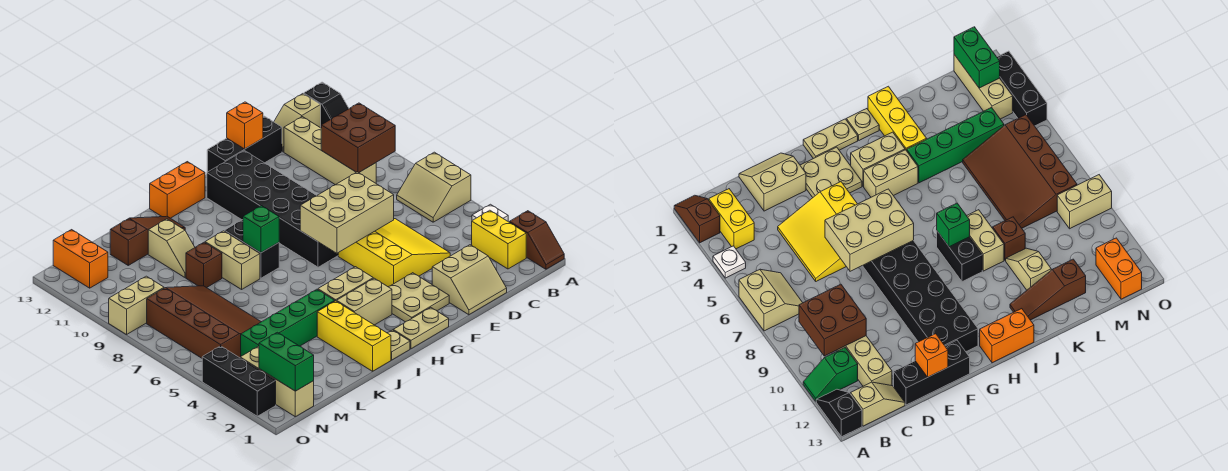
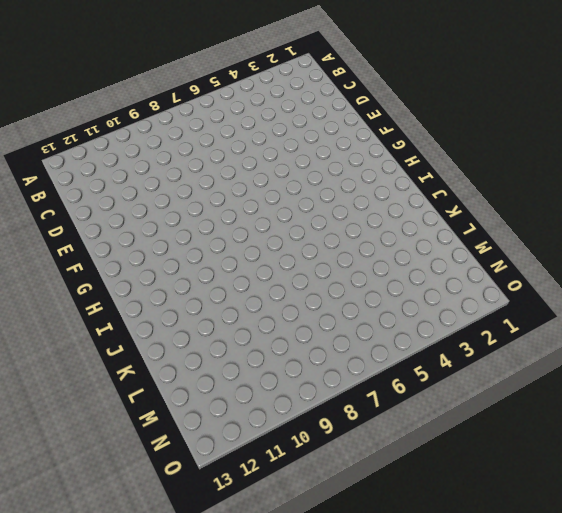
none -> brown slope A1:A2 level 1 top 2
none -> white plate A4 level 1
none -> tan slope A6:B7 level 1 top A
none -> green slope A11:B11 level 1 top B

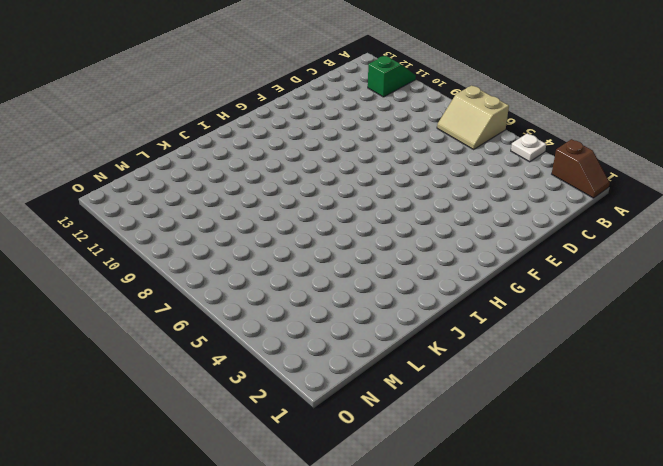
none -> black slope A12:A13 level 1 top 13
none -> yellow brick B2:B3 level 1
none -> tan slope B13:C13 level 1 top B
none -> tan brick C9:C12 level 1

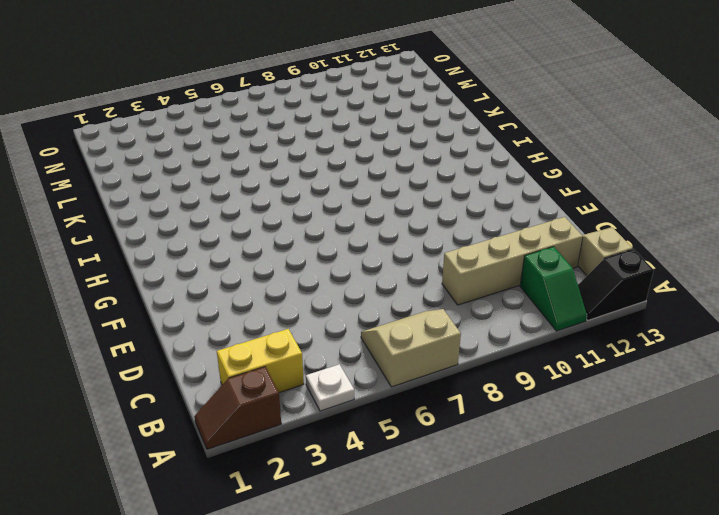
none -> tan slope D1:E2 level 1 top 2
none -> yellow slope D4:F6 level 1 top F
none -> black brick D13:F13 level 1
none -> tan plate F2:G3 level 1

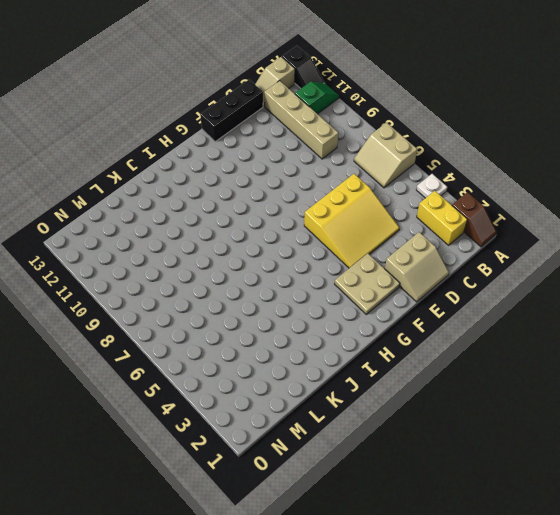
yellow slope D4:F6 level 1 top 6 -> yellow slope D4:F6 level 1 top F
none -> black brick F7:G12 level 1
none -> tan plate G1:H1 level 1
none -> tan brick H3:I3 level 1
none -> tan brick H4:I4 level 1

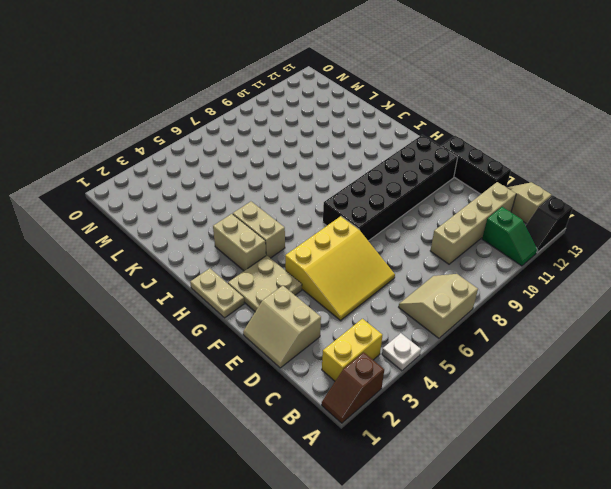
none -> orange brick H13:I13 level 1
none -> tan plate I1 level 1
none -> black brick I8:I9 level 1
none -> yellow brick J1:J3 level 1

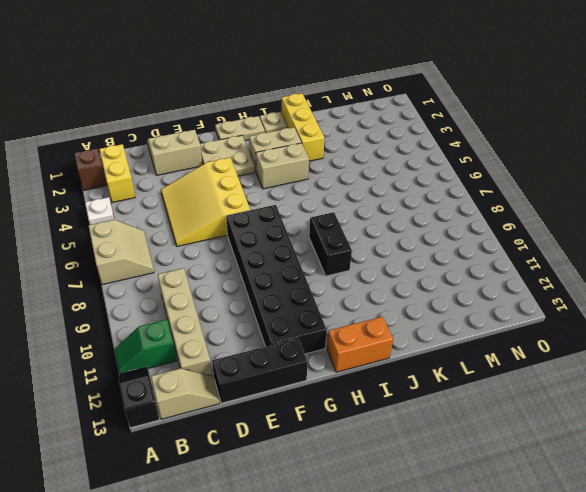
none -> green brick J4:M4 level 1
none -> tan brick J8:J9 level 1
none -> brown slope J12:L12 level 1 top L
none -> brown brick K9 level 1

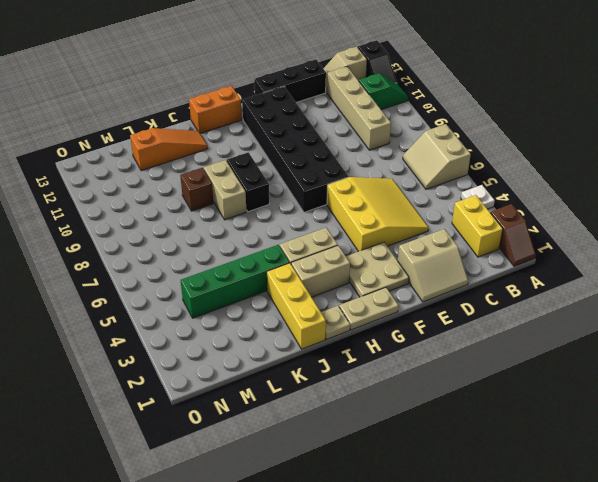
orange slope J12:L12 level 1 top L -> brown slope J12:L12 level 1 top L
none -> tan slope K10:K11 level 1 top 11
none -> brown slope L5:N8 level 1 top N
none -> tan brick N1:N3 level 1
none -> tan brick N9:O9 level 1

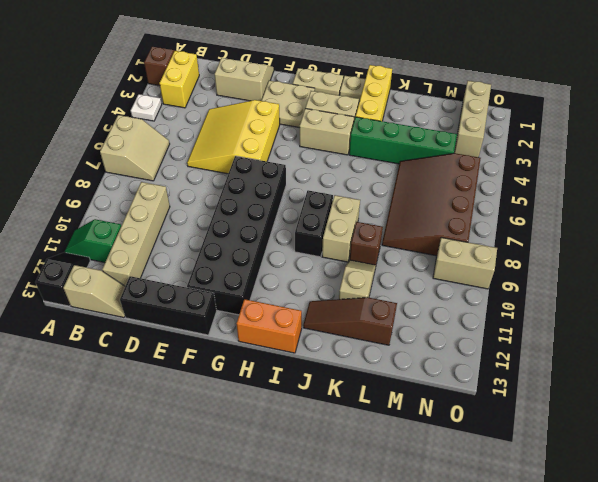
none -> orange brick N12:N13 level 1
none -> black brick O2:O4 level 1
none -> brown brick B9:C10 level 2
none -> tan brick E6:G7 level 2

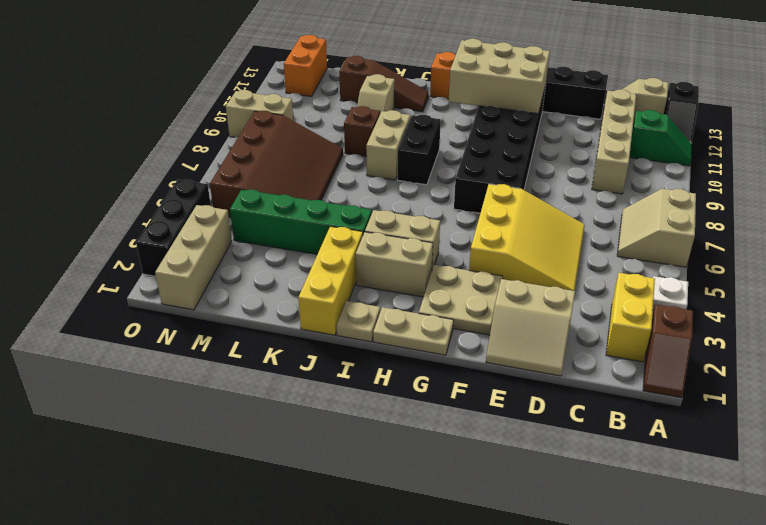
tan brick F11:H12 level 2 -> tan brick E6:G7 level 2
none -> brown brick B9:C10 level 2
none -> orange brick E13 level 2
none -> green brick I8 level 2
none -> green brick N1:N2 level 2

